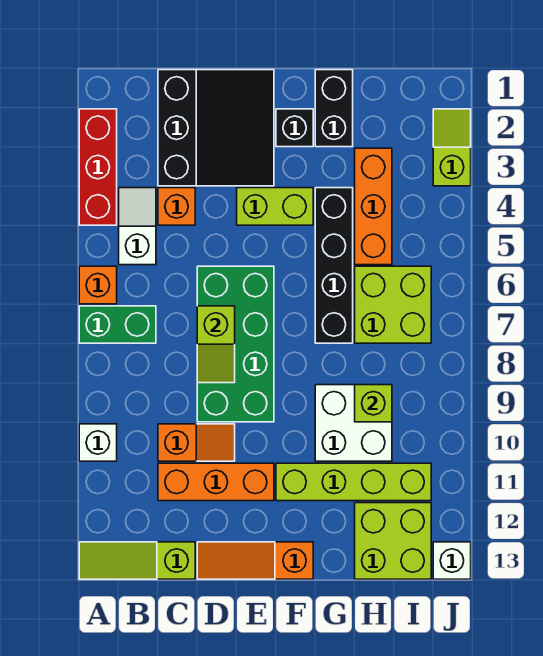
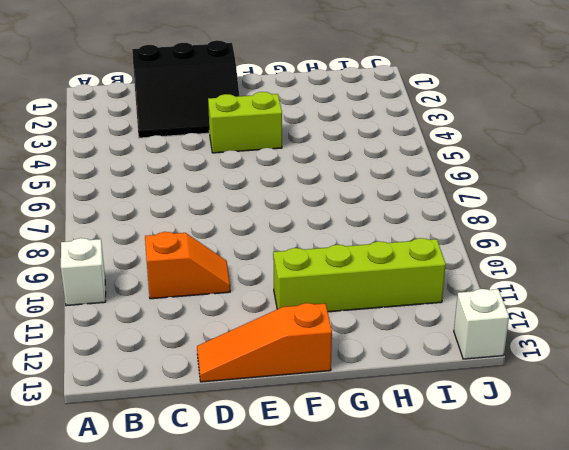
black slope C1:E3 level 1 top 1 -> black slope C1:E3 level 1 top C
none -> red brick A2:A4 level 1
none -> orange brick A6 level 1
none -> green brick A7:B7 level 1

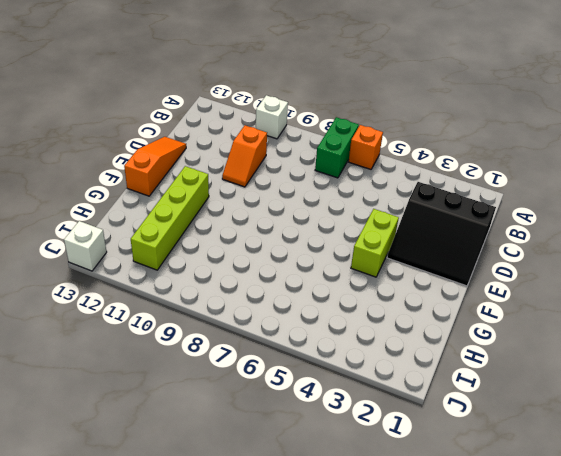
none -> red brick A2:A4 level 1
none -> lime slope A13:C13 level 1 top C
none -> white slope B4:B5 level 1 top 5

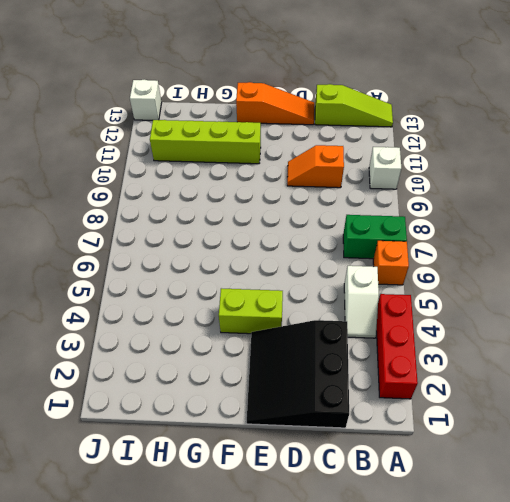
none -> orange brick C4 level 1
none -> orange brick C11:E11 level 1
none -> green brick D6:E9 level 1

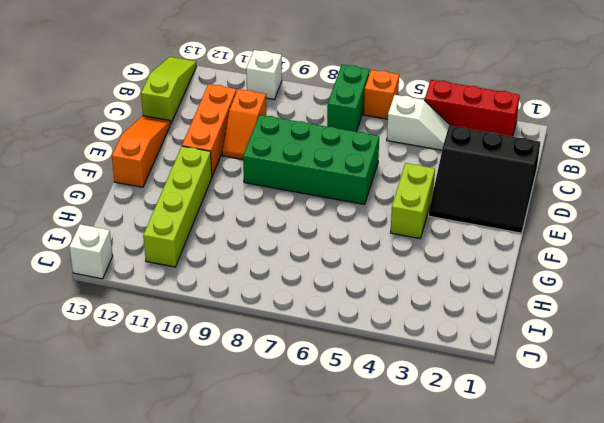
none -> orange brick C4 level 1
none -> black brick F2 level 1
none -> black brick G1:G2 level 1

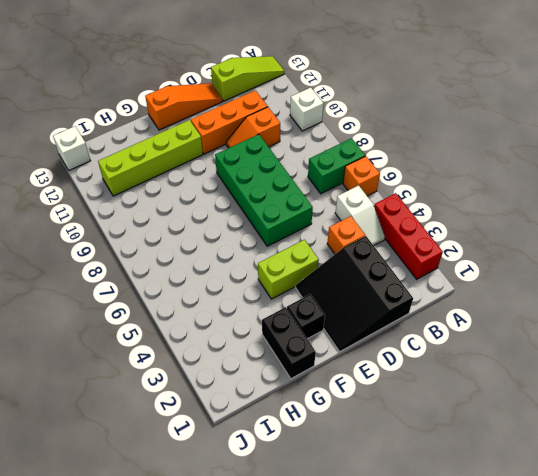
none -> black brick G4:G7 level 1
none -> white brick G9:H10 level 1
none -> orange brick H3:H5 level 1

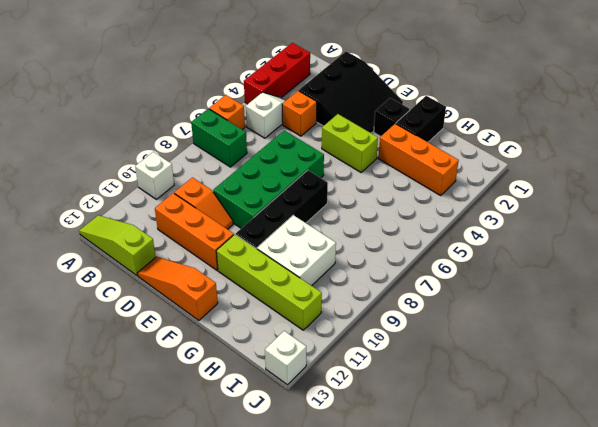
black brick F7:F10 level 1 -> black brick G4:G7 level 1
orange brick G3:I3 level 1 -> orange brick H3:H5 level 1
none -> lime brick H6:I7 level 1
none -> lime brick H12:I13 level 1
none -> lime slope J2:J3 level 1 top 3

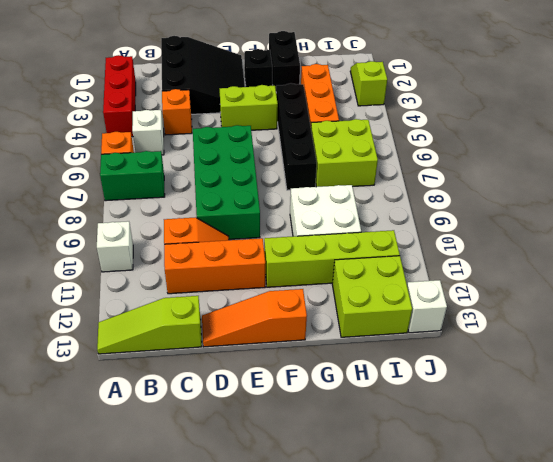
none -> lime slope D7:D8 level 2 top 7
none -> lime brick H9 level 2

